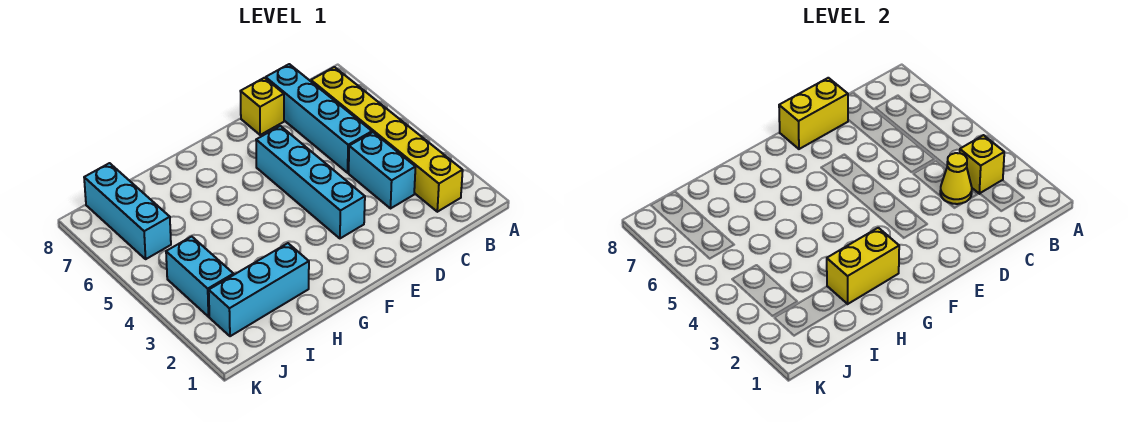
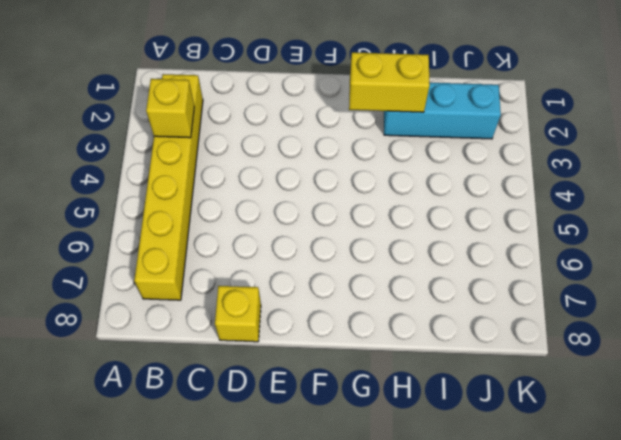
none -> cyan brick C3:C4 level 1
none -> cyan brick C5:C8 level 1
none -> cyan brick E3:E6 level 1

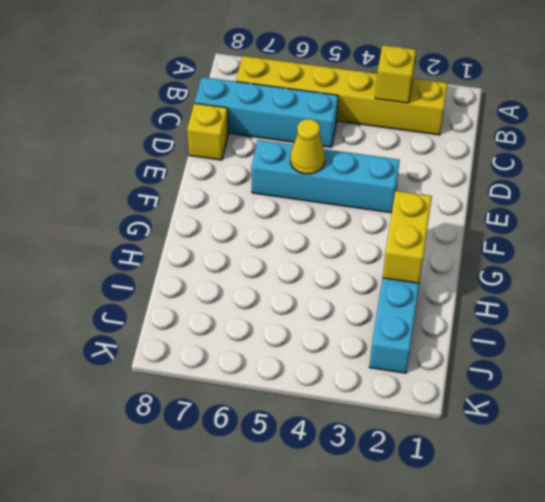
yellow cone E5 level 2 -> yellow cone C3 level 2
none -> cyan brick C3:C4 level 1
none -> cyan brick J3:J4 level 1
none -> cyan brick J6:J8 level 1

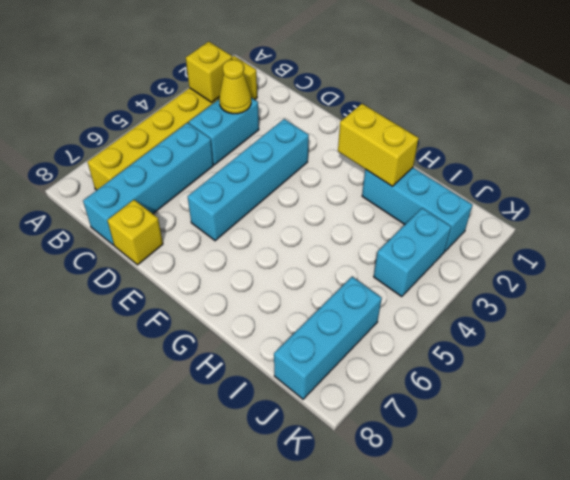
none -> yellow brick D8:E8 level 2

